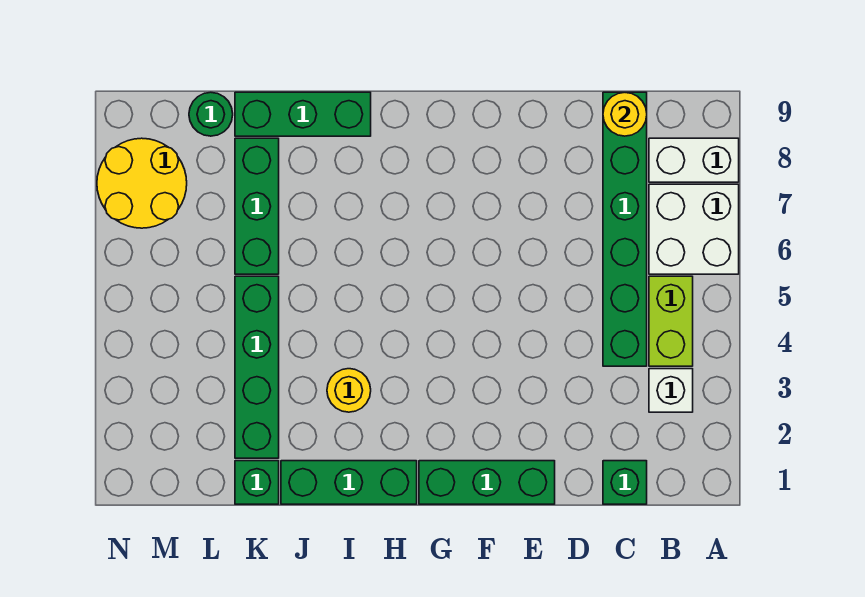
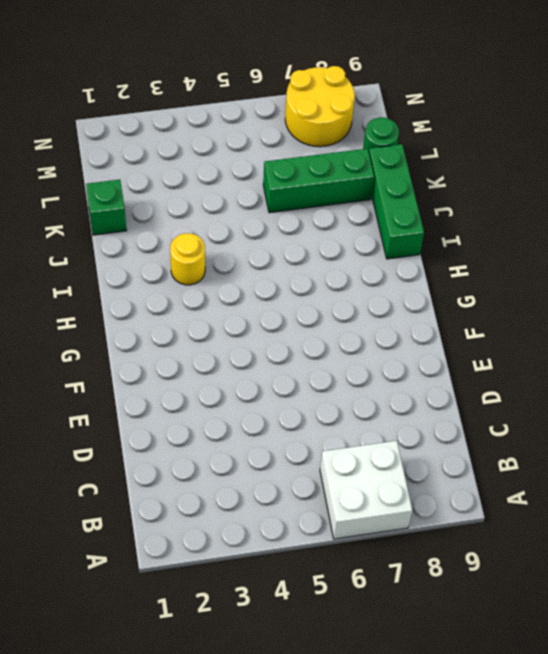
none -> white brick A8:B8 level 1
none -> white brick B3 level 1
none -> lime brick B4:B5 level 1

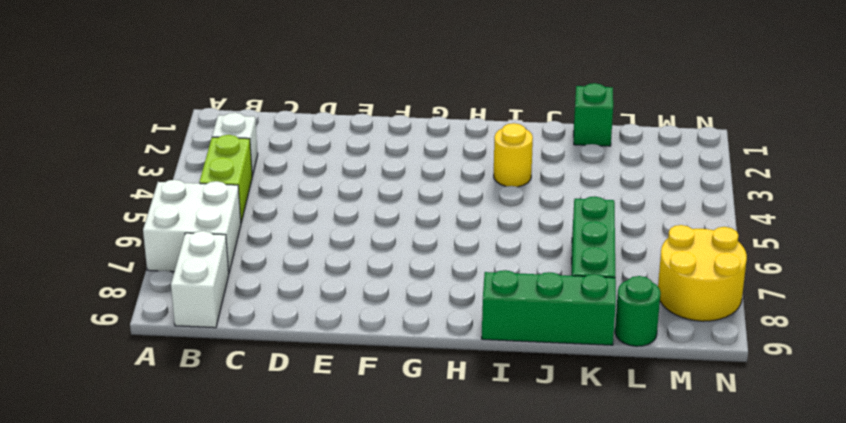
white brick B8:B9 level 1 -> white brick A8:B8 level 1
none -> green brick C1 level 1
none -> green brick C4:C9 level 1
none -> green brick E1:G1 level 1

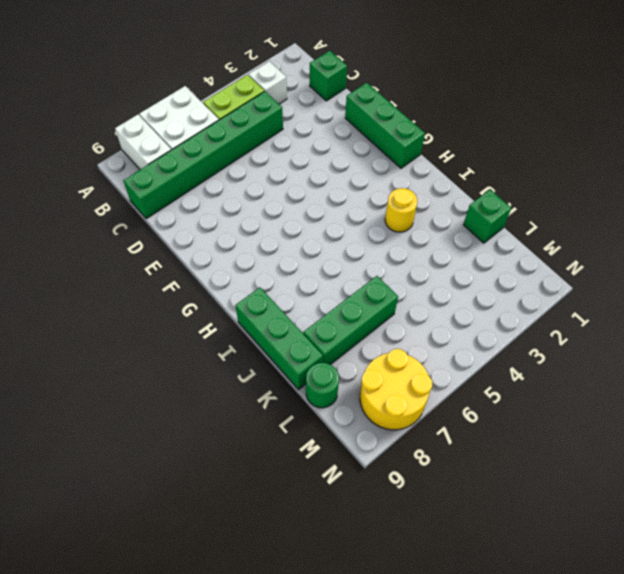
none -> green brick H1:J1 level 1
none -> green brick K2:K5 level 1
none -> yellow round brick C9 level 2

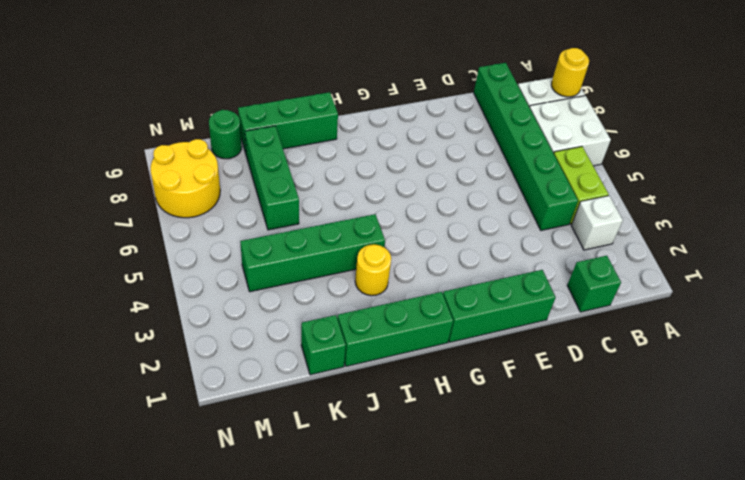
yellow round brick A8 level 2 -> yellow round brick C9 level 2
green brick I4:L4 level 1 -> green brick K2:K5 level 1

